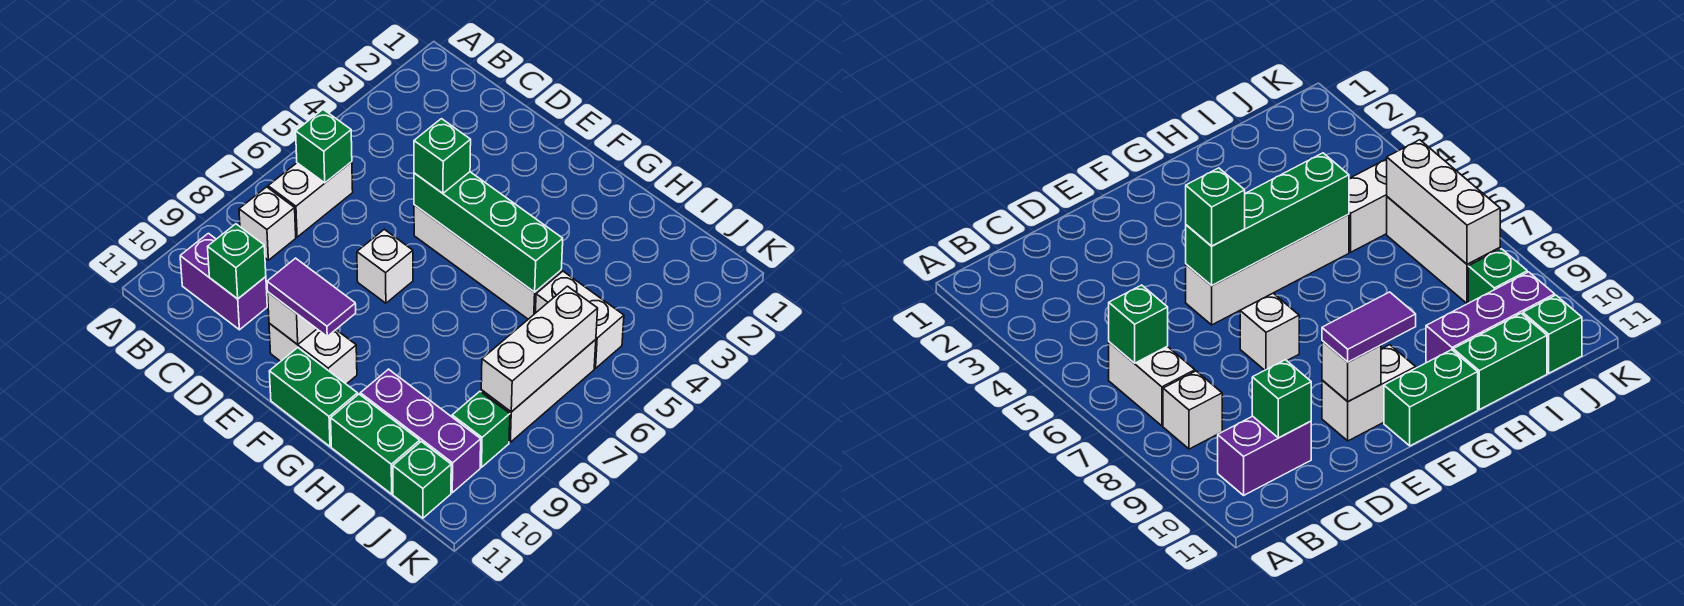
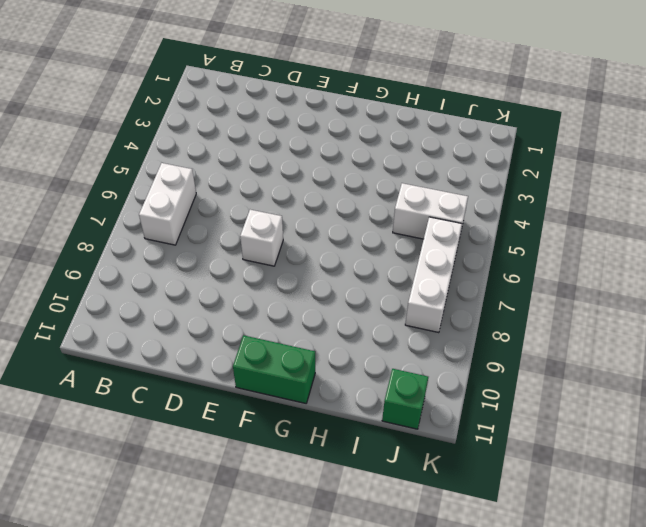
none -> white brick B8 level 1
none -> purple brick B10:C10 level 1
none -> white brick E5:H5 level 1

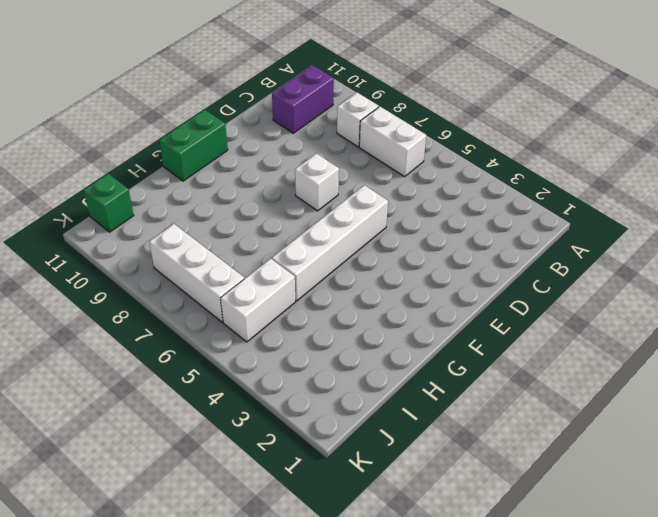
none -> white brick E10:F10 level 1
none -> purple brick H10:J10 level 1
none -> green brick H11:I11 level 1

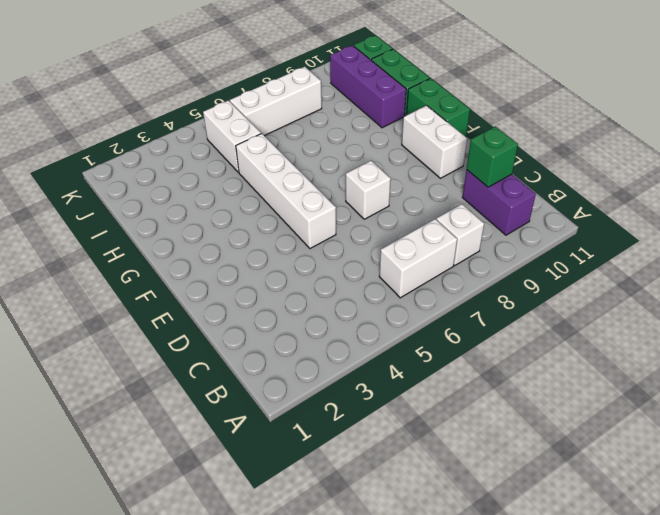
none -> green brick J9 level 1
none -> green brick B6 level 2
none -> green brick E5:H5 level 2

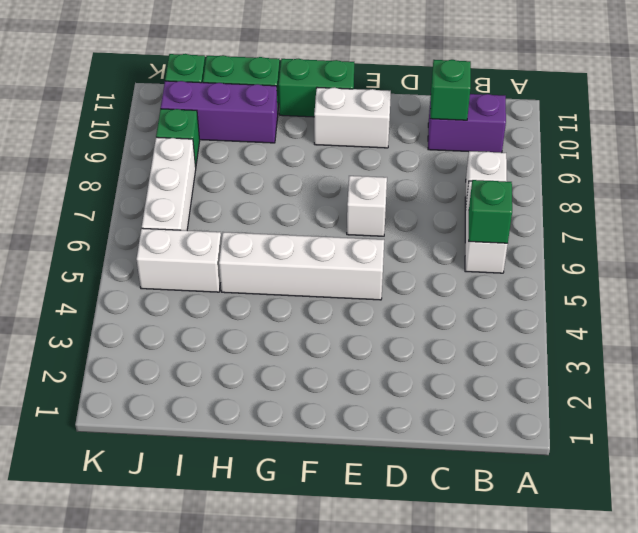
none -> green brick E5:H5 level 2
none -> white brick E10 level 2
none -> white brick J6:J8 level 2

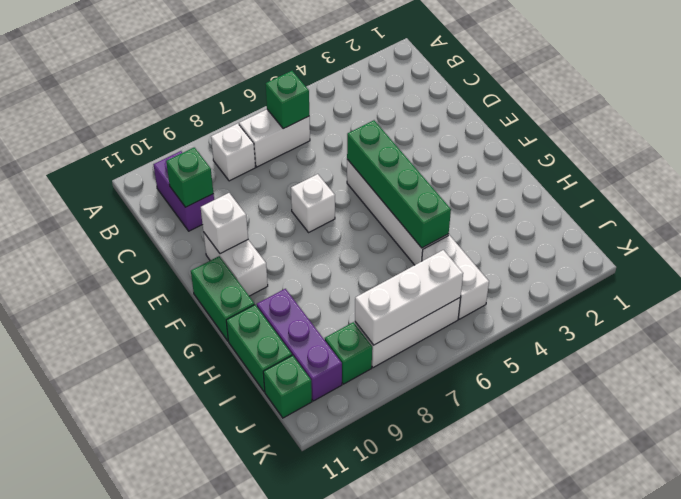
none -> green brick E5 level 3
none -> purple tile E10:F10 level 3

